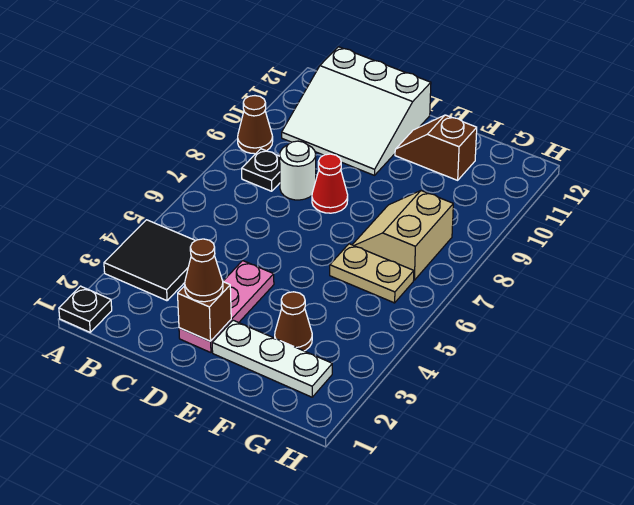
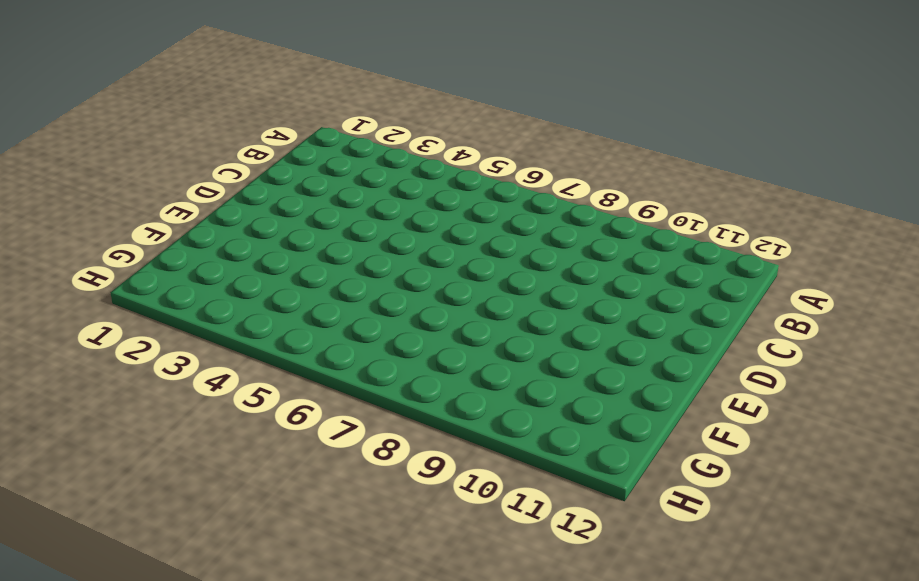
none -> black plate A1 level 1
none -> black tile A3:B4 level 1
none -> brown cone A9 level 1

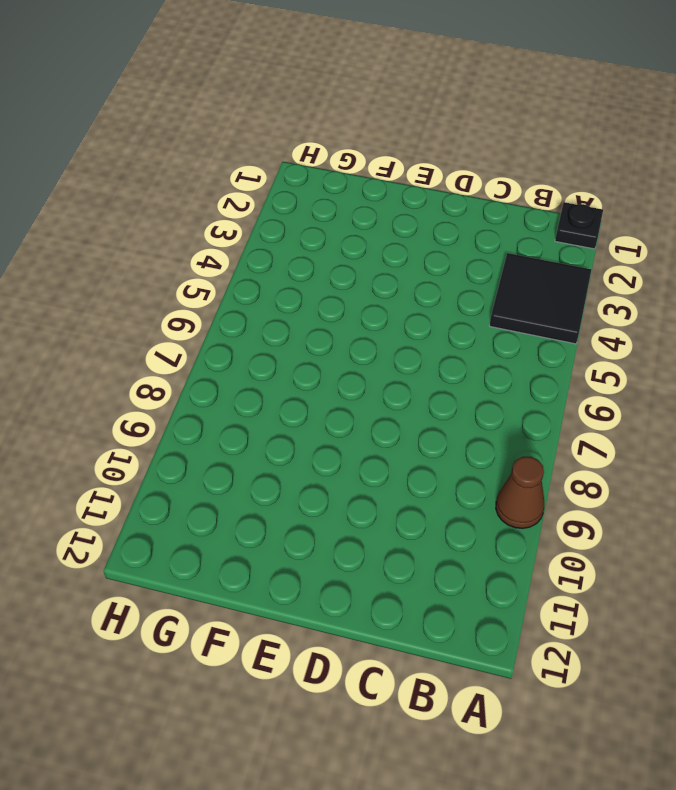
none -> black plate B8 level 1
none -> white slope B10:D12 level 1 top 12
none -> white round brick C8 level 1

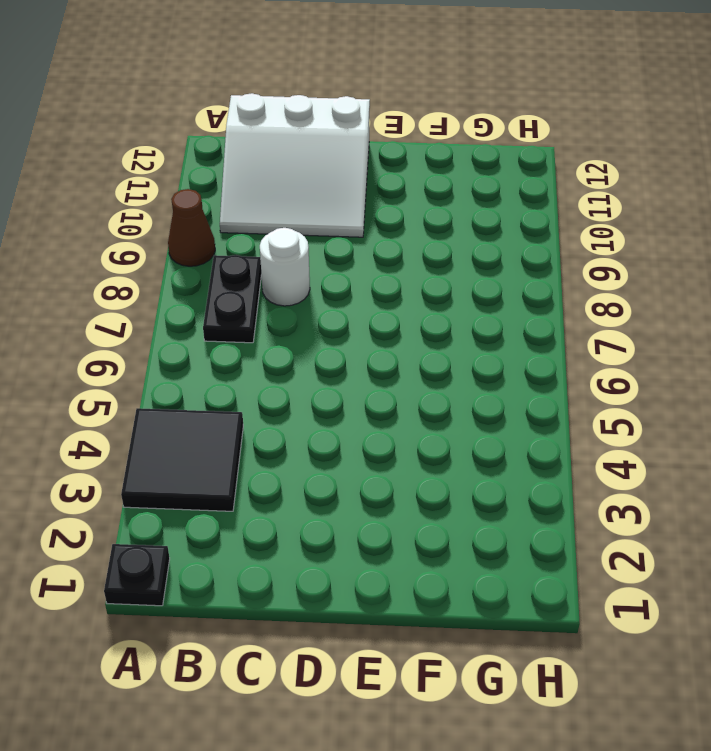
black plate B7:B8 level 1 -> black plate B8 level 1
none -> pink plate D2:D4 level 1
none -> red cone D8 level 1
none -> white plate E2:G2 level 1

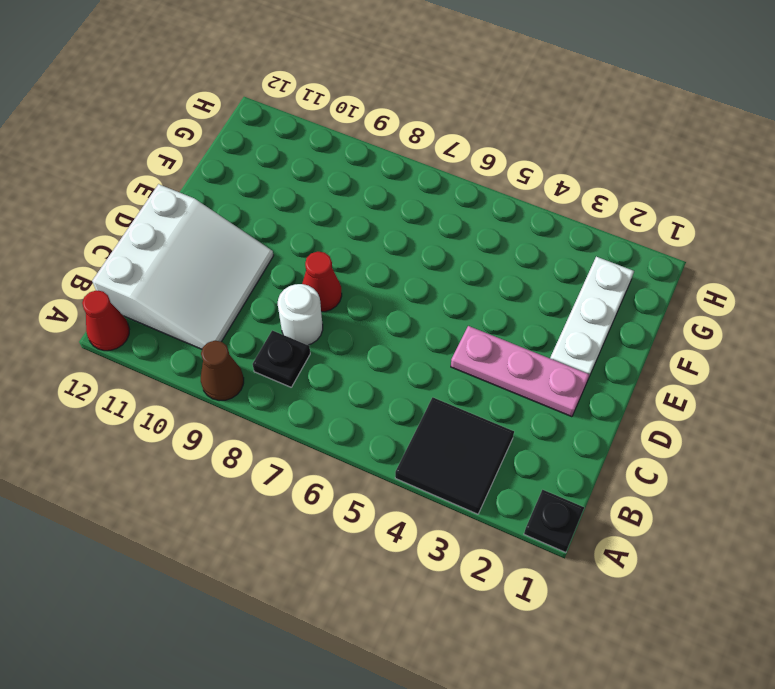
red cone A12 level 1 -> none
none -> brown slope E11:F11 level 1 top F
none -> brown cone F3 level 1
none -> tan plate F6:G6 level 1

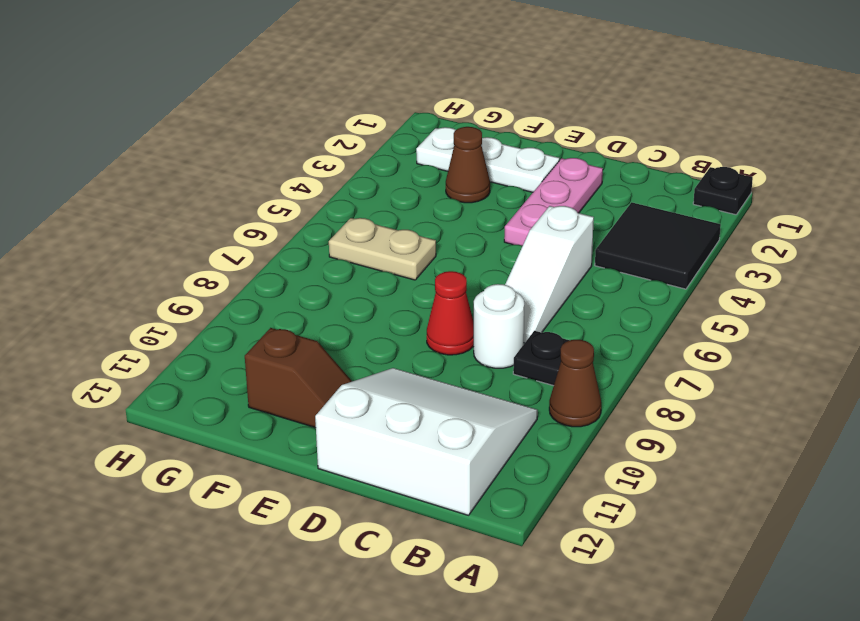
white slope C5:C7 level 1 top 5 -> none
none -> tan slope F7:G8 level 1 top G
none -> brown brick D2 level 2
none -> brown cone D2 level 3

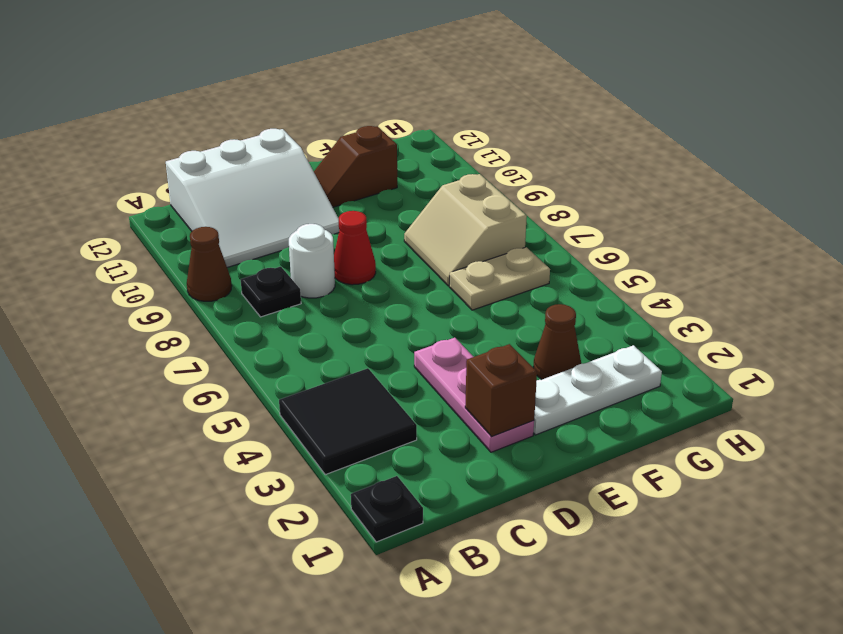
none -> brown cone D2 level 3

